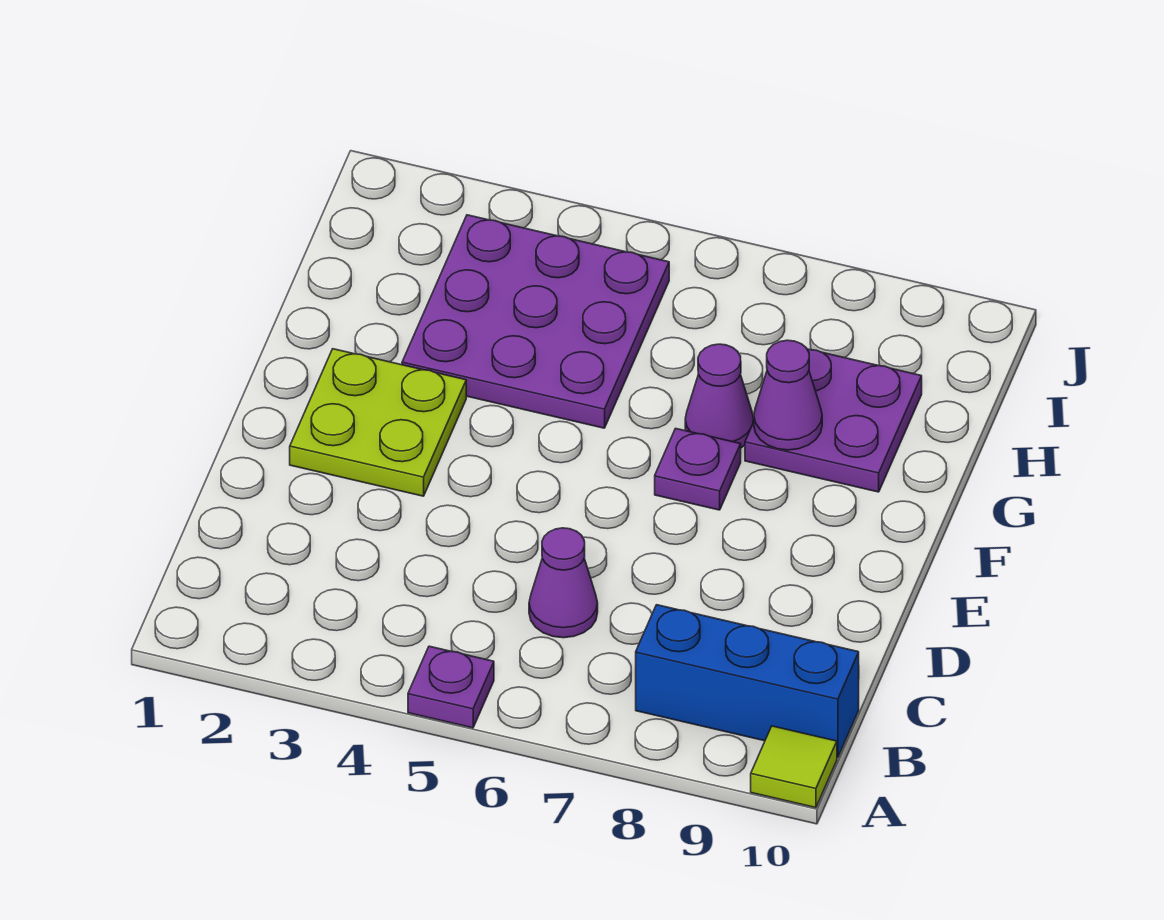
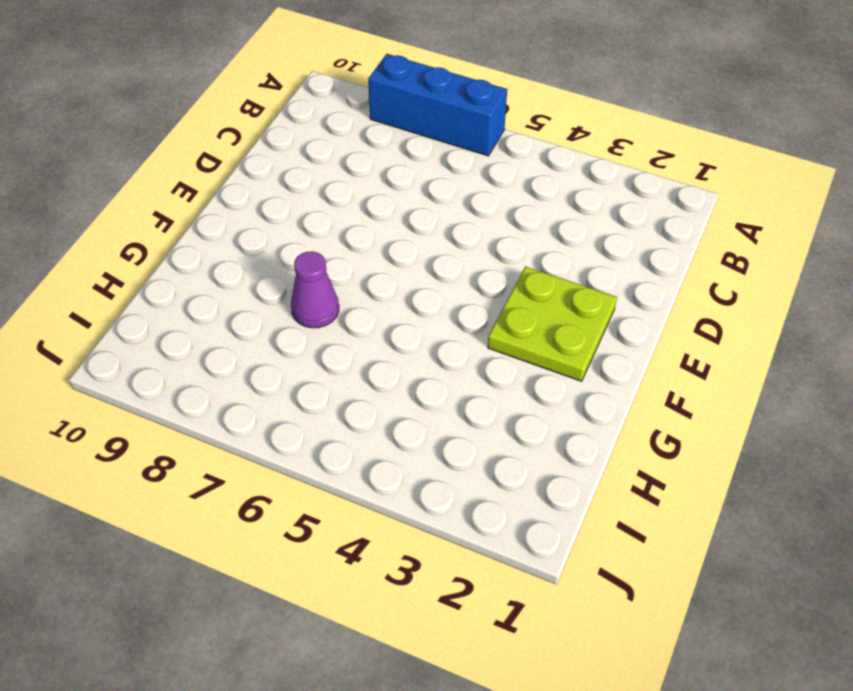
blue brick A6:A8 level 1 -> blue brick B8:B10 level 1
none -> purple plate A5 level 1
none -> lime tile A10 level 1

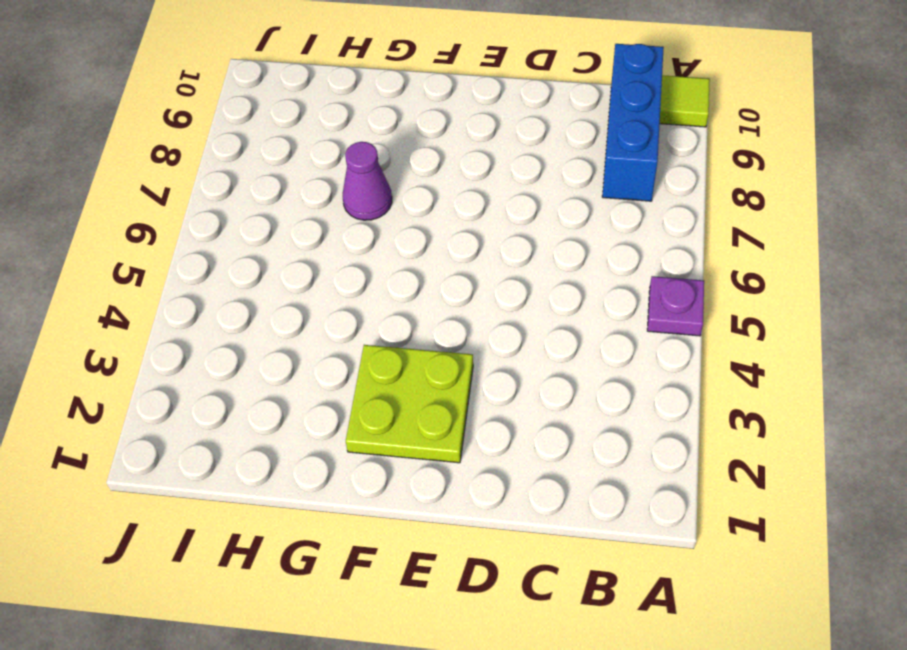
none -> purple cone C6 level 1
none -> purple plate F7 level 1

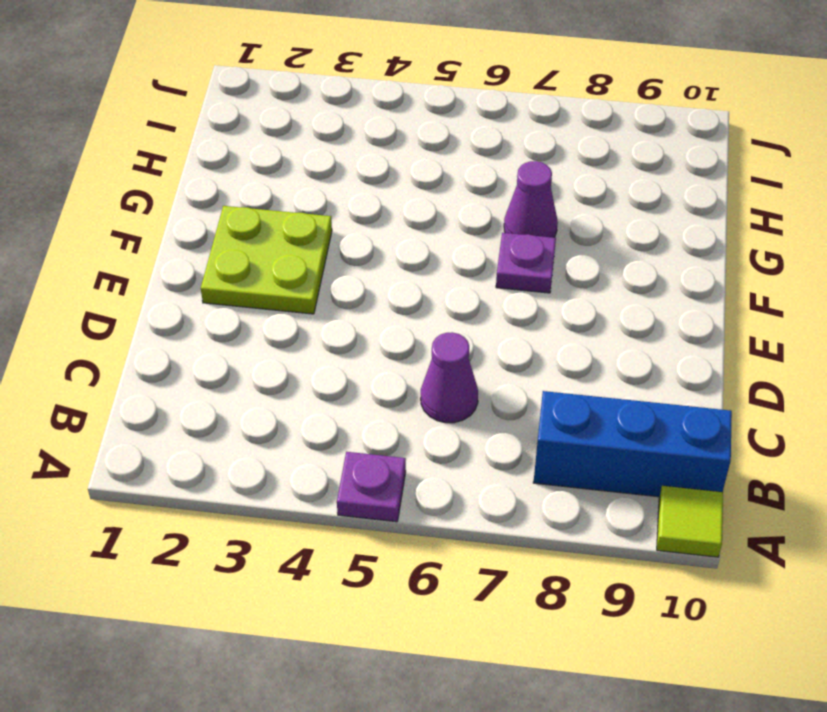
none -> purple plate G3:I5 level 1
none -> purple plate G8:H9 level 1

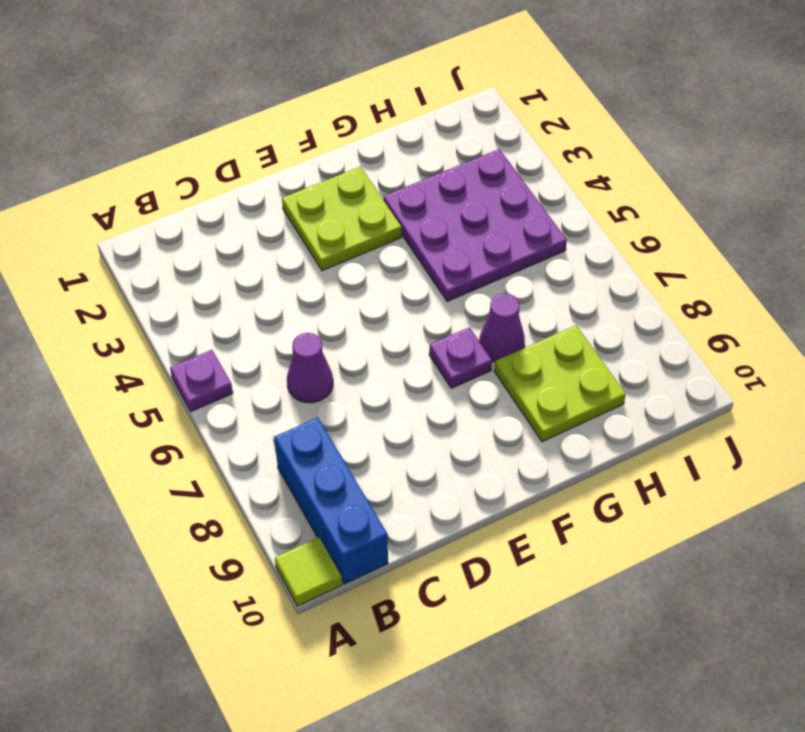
lime plate G8:H9 level 1 -> purple plate G8:H9 level 1
none -> purple cone G8 level 2

